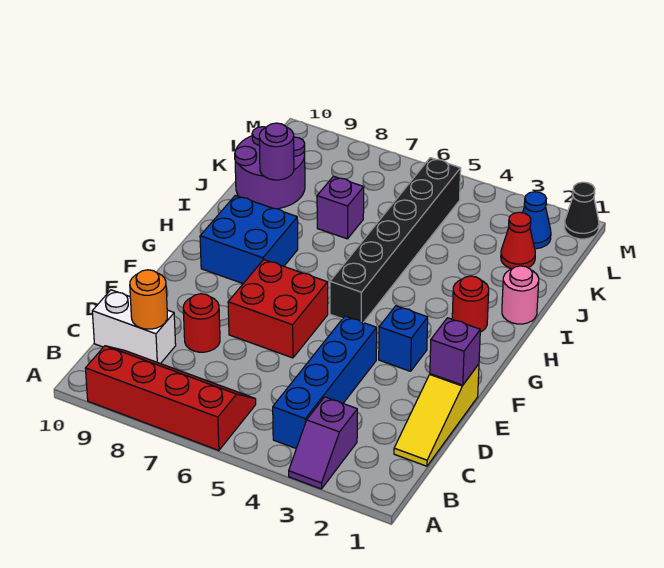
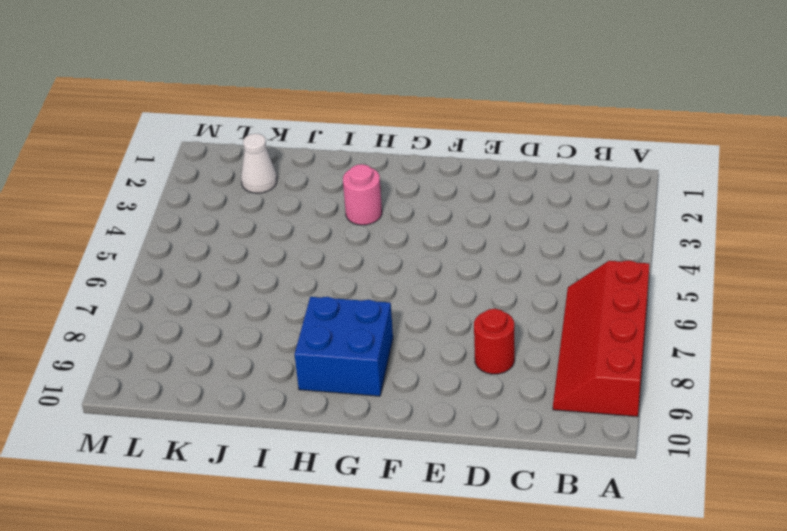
pink round brick H3 level 1 -> pink round brick I1 level 1
white cone K2 level 1 -> red cone K2 level 1
none -> purple slope A3:B3 level 1 top B
none -> blue brick B4:E4 level 1
none -> yellow slope C1:E1 level 1 top E

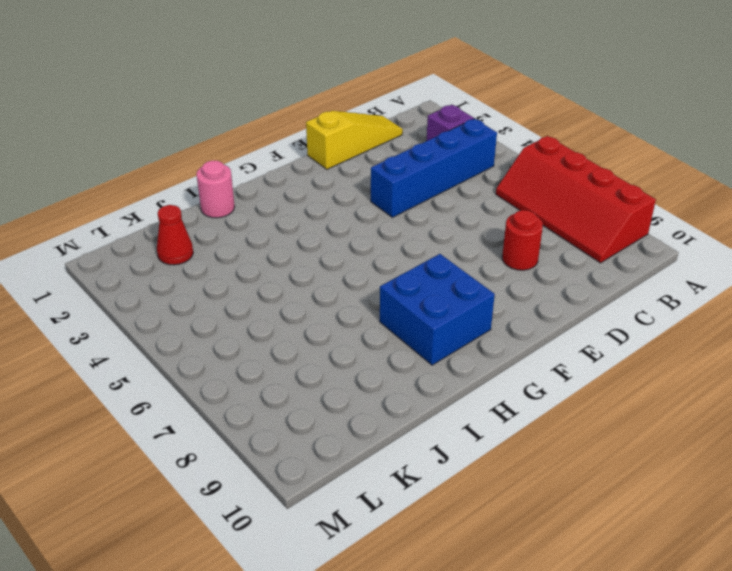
none -> white brick C9:C10 level 1
none -> red brick E6:F7 level 1
none -> blue brick F3 level 1

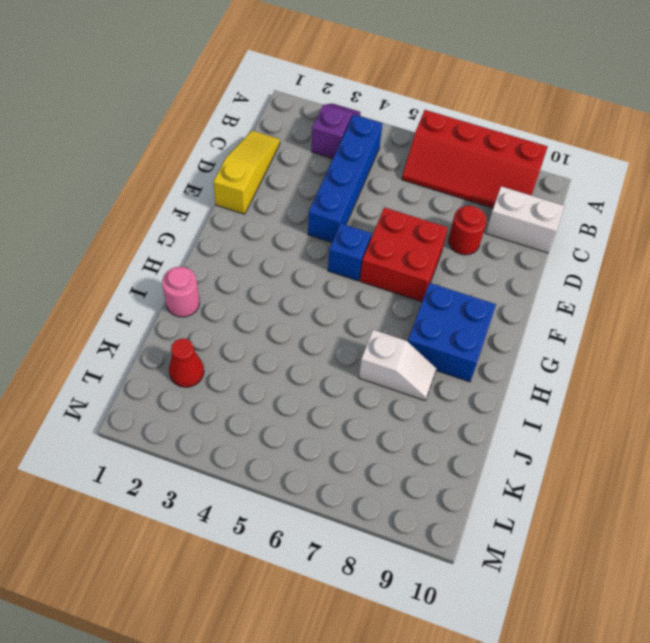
blue brick F5 level 1 -> blue brick F3 level 1
white slope I7:I8 level 1 top 7 -> none
none -> black brick G5:L5 level 1
none -> red round brick H2 level 1
none -> purple brick J7 level 1

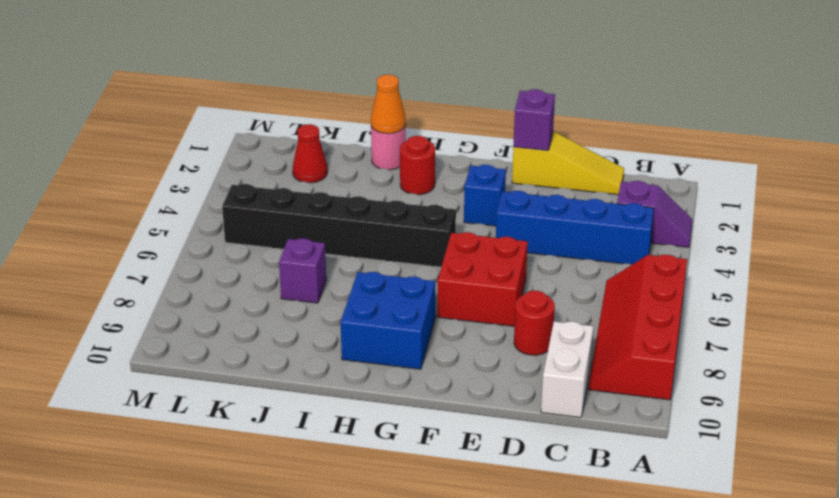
orange cone I1 level 2 -> none
none -> purple round brick J9:K10 level 1
none -> blue cone L2 level 1
none -> black cone M1 level 1

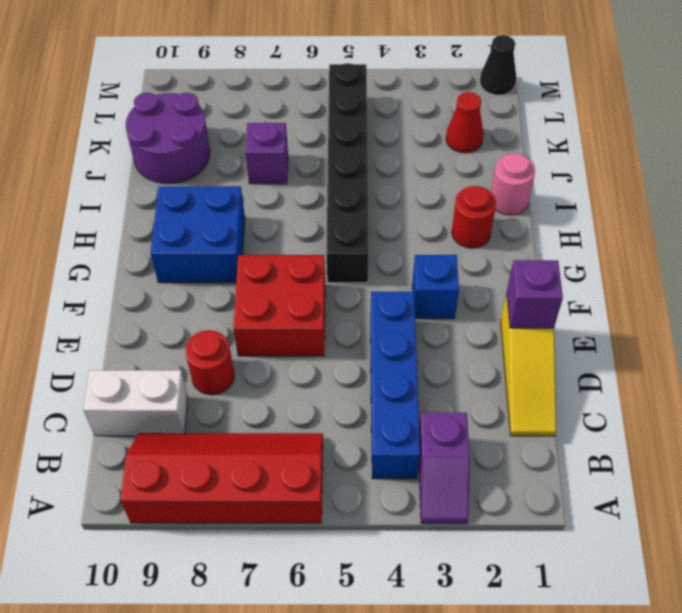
none -> blue cone L2 level 1
none -> orange round brick C9 level 2
none -> purple round brick J9 level 2

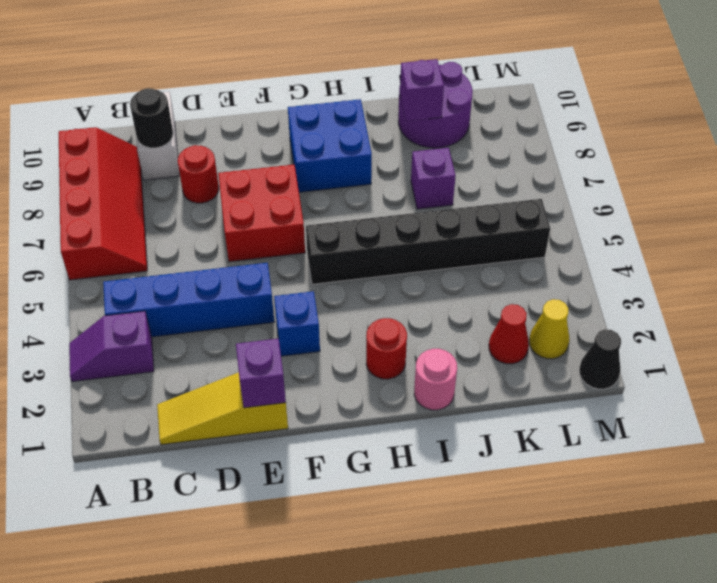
black round brick C9 level 2 -> orange round brick C9 level 2
purple brick J9 level 2 -> purple round brick J9 level 2
yellow cone L2 level 1 -> blue cone L2 level 1

